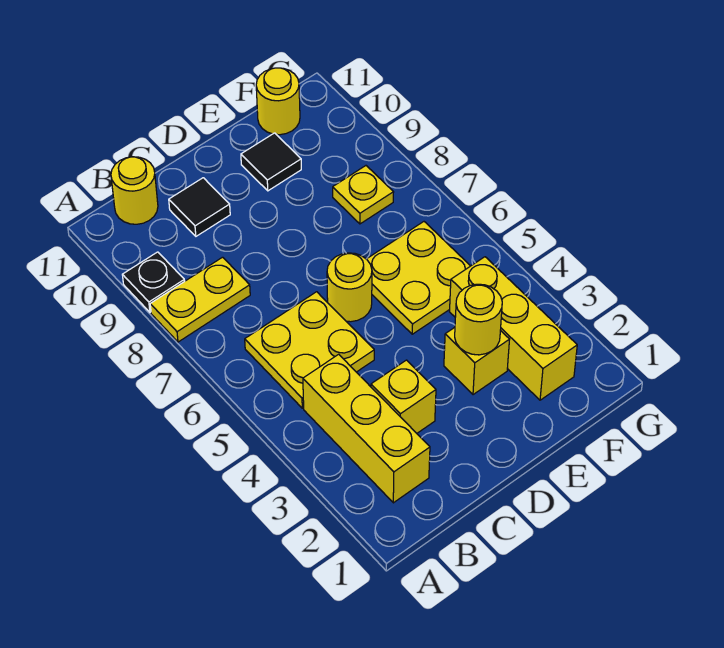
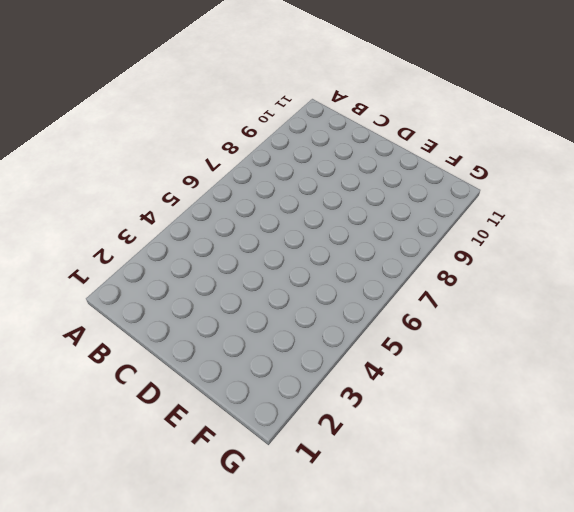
none -> yellow plate A8:B8 level 1
none -> black plate A9 level 1
none -> yellow brick B2:B4 level 1

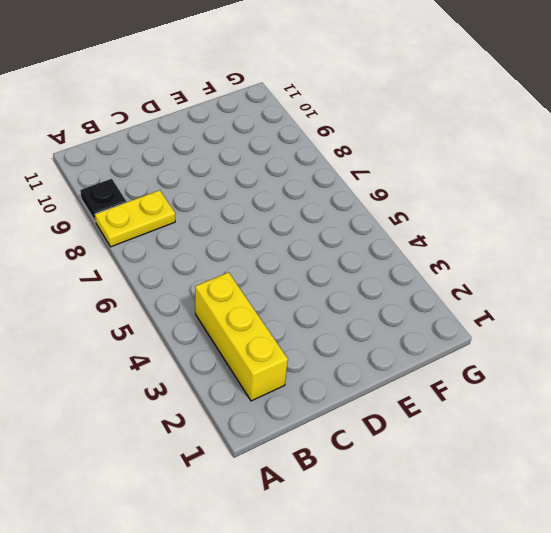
none -> yellow plate B5:C6 level 1
none -> yellow round brick B11 level 1
none -> yellow brick C3 level 1

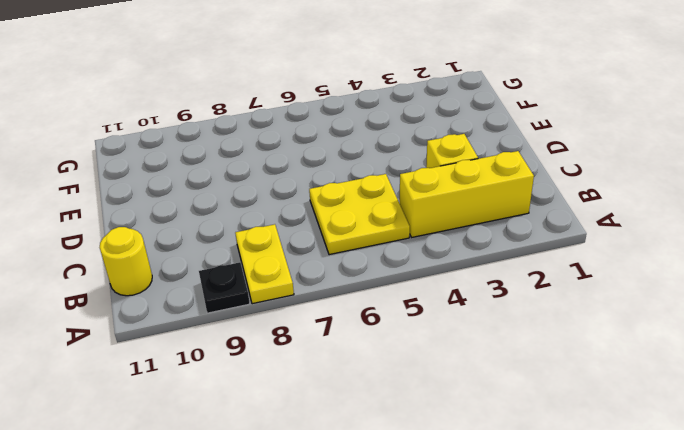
none -> black tile C10 level 1
none -> yellow round brick D6 level 1
none -> yellow brick E3 level 1

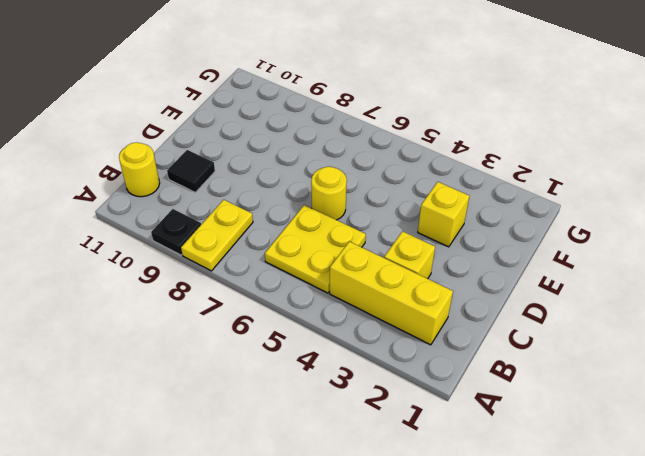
none -> yellow plate E5:F6 level 1
none -> black tile E10 level 1
none -> yellow brick F2:F4 level 1

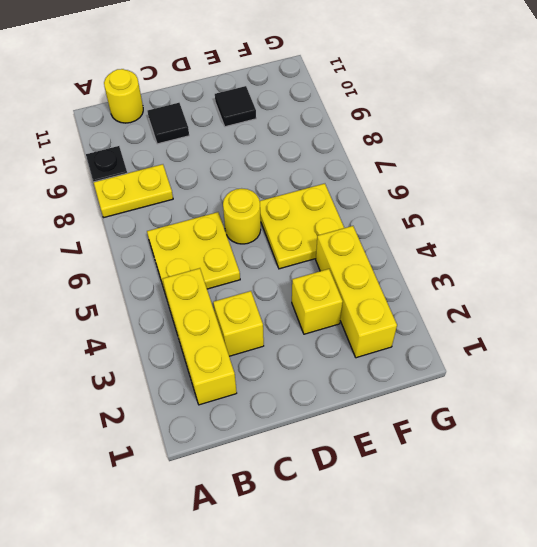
none -> yellow plate F8 level 1
none -> yellow round brick F11 level 1
none -> yellow round brick E3 level 2

